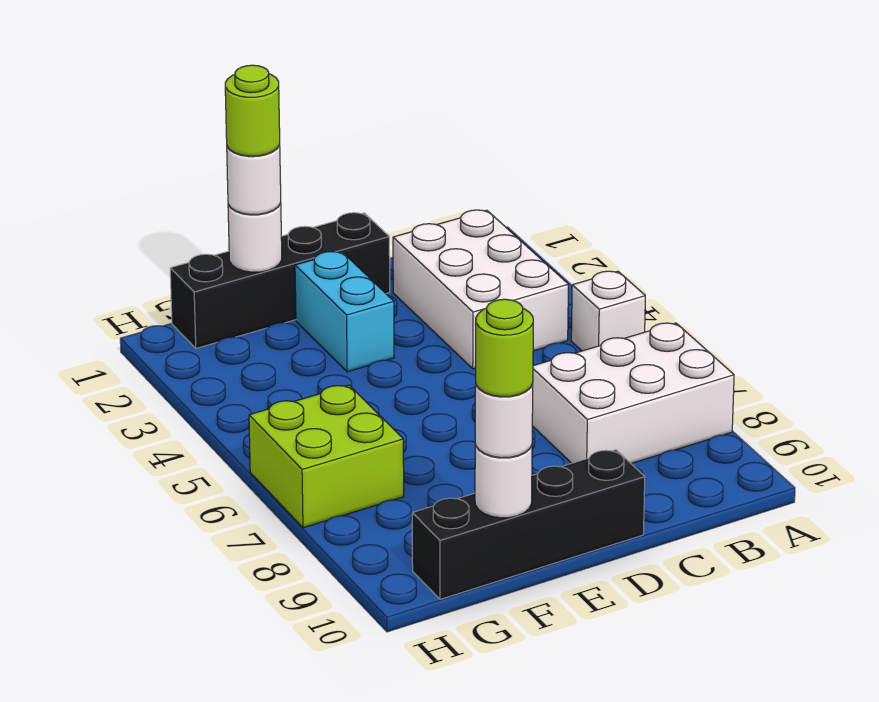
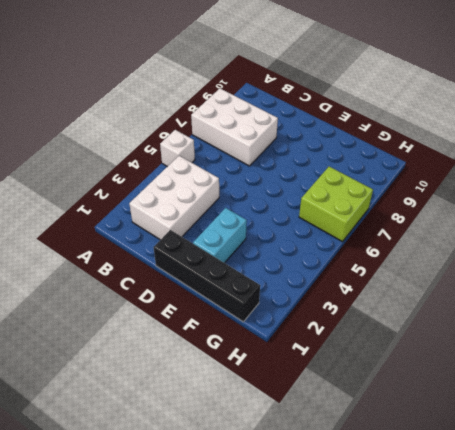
none -> black brick D10:G10 level 1
none -> white round brick F1 level 2
none -> white round brick F10 level 2

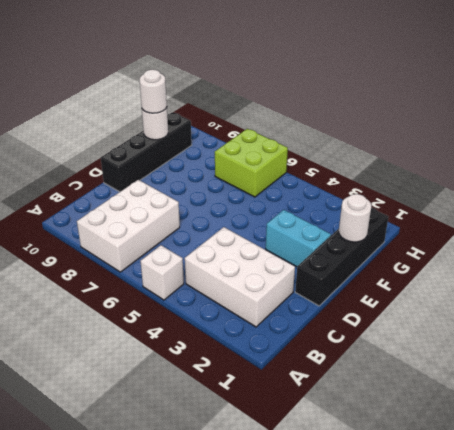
none -> white round brick F1 level 3
none -> lime round brick F1 level 4
none -> lime round brick F10 level 4

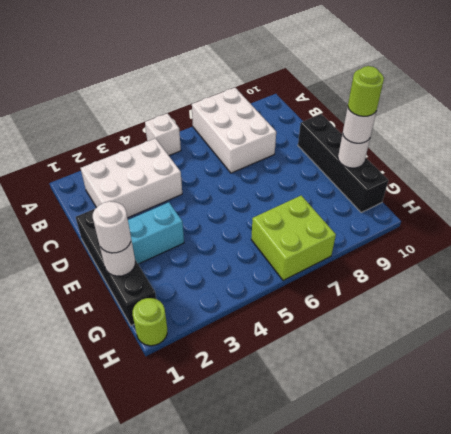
lime round brick H1 level 1 -> lime round brick F1 level 4

